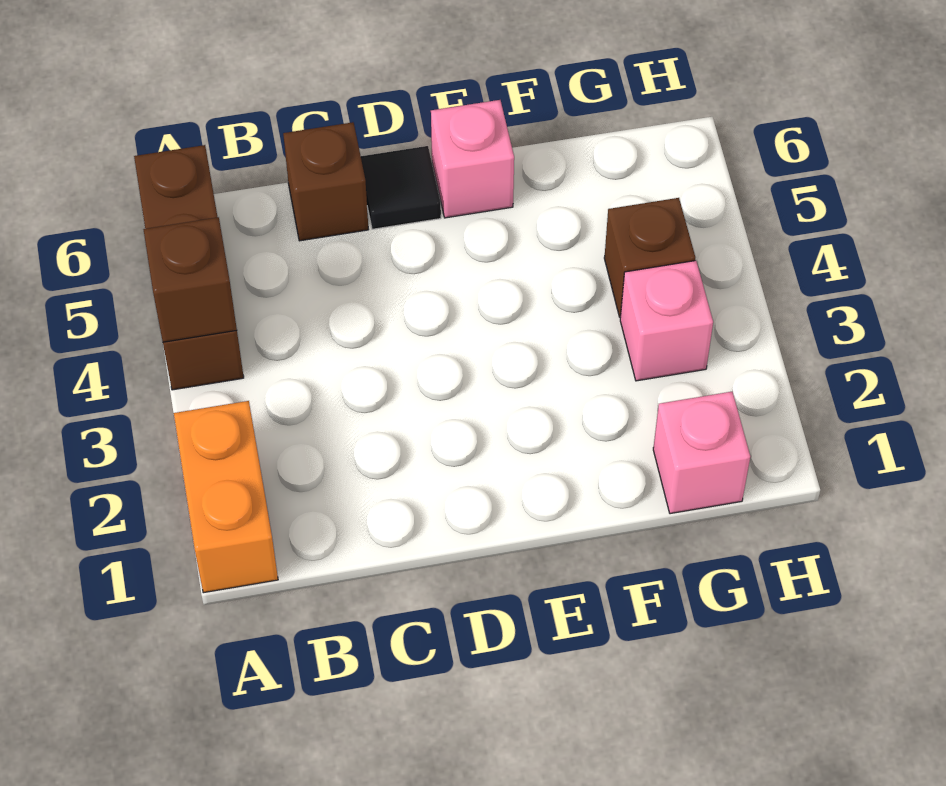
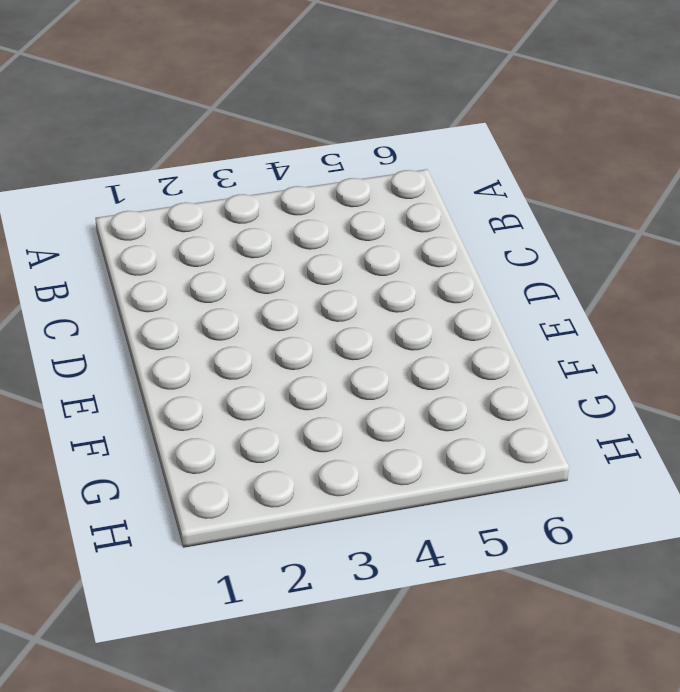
none -> orange brick A1:A2 level 1
none -> brown brick A4:A6 level 1

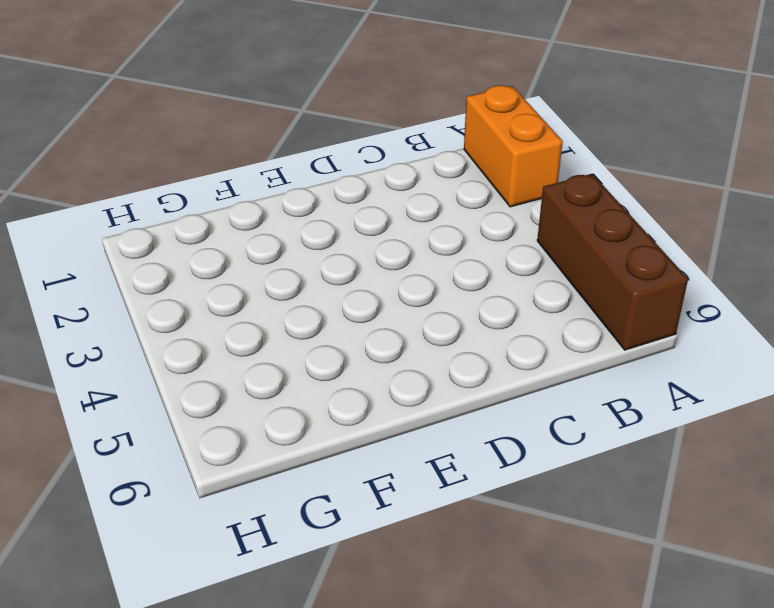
none -> brown brick C6 level 1
none -> black tile D6 level 1

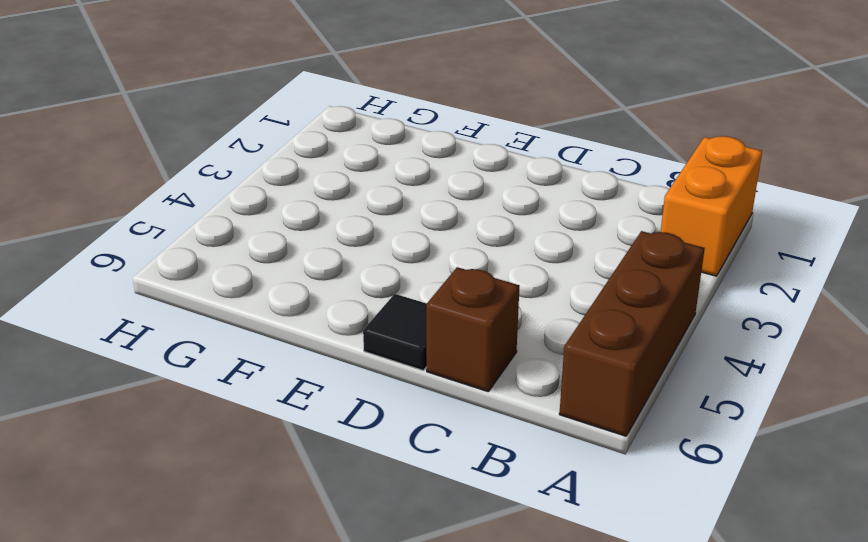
none -> pink brick E6 level 1
none -> pink brick G1 level 1

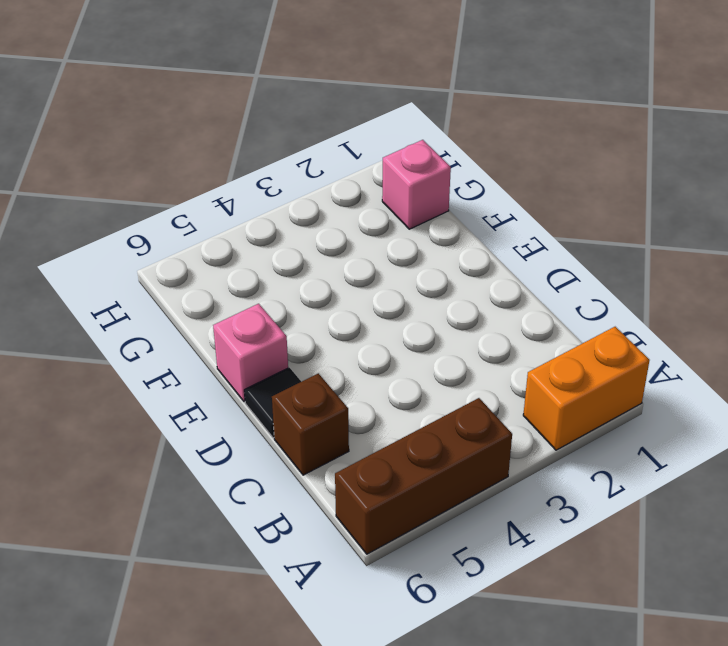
none -> pink brick G3 level 1
none -> brown brick G4 level 1

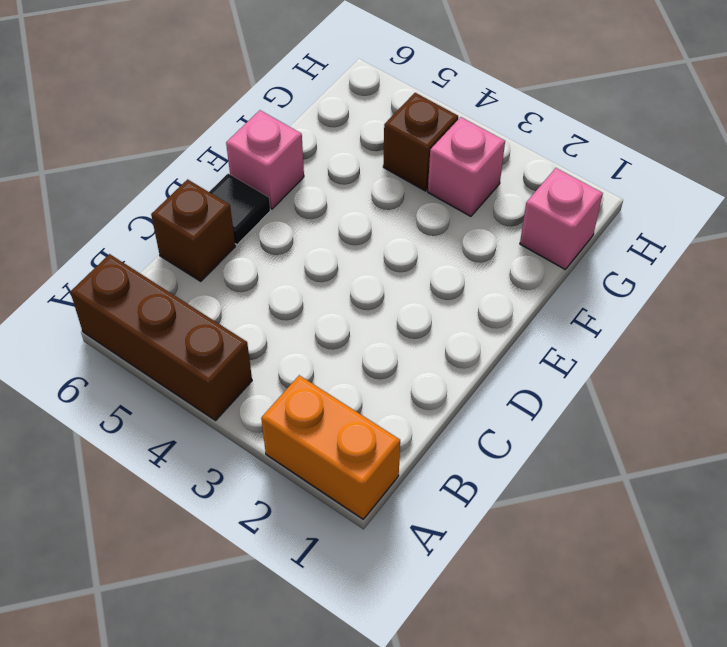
none -> brown brick A4 level 2

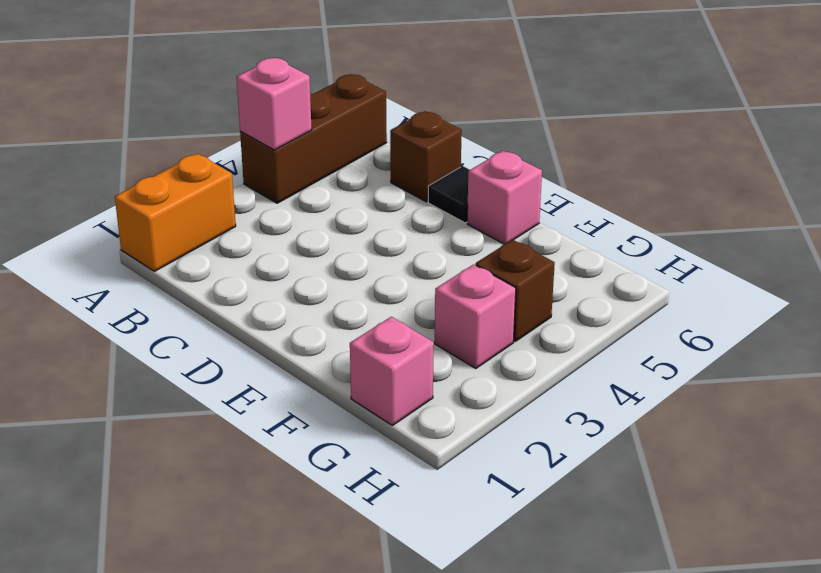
pink brick A4 level 2 -> brown brick A4 level 2

